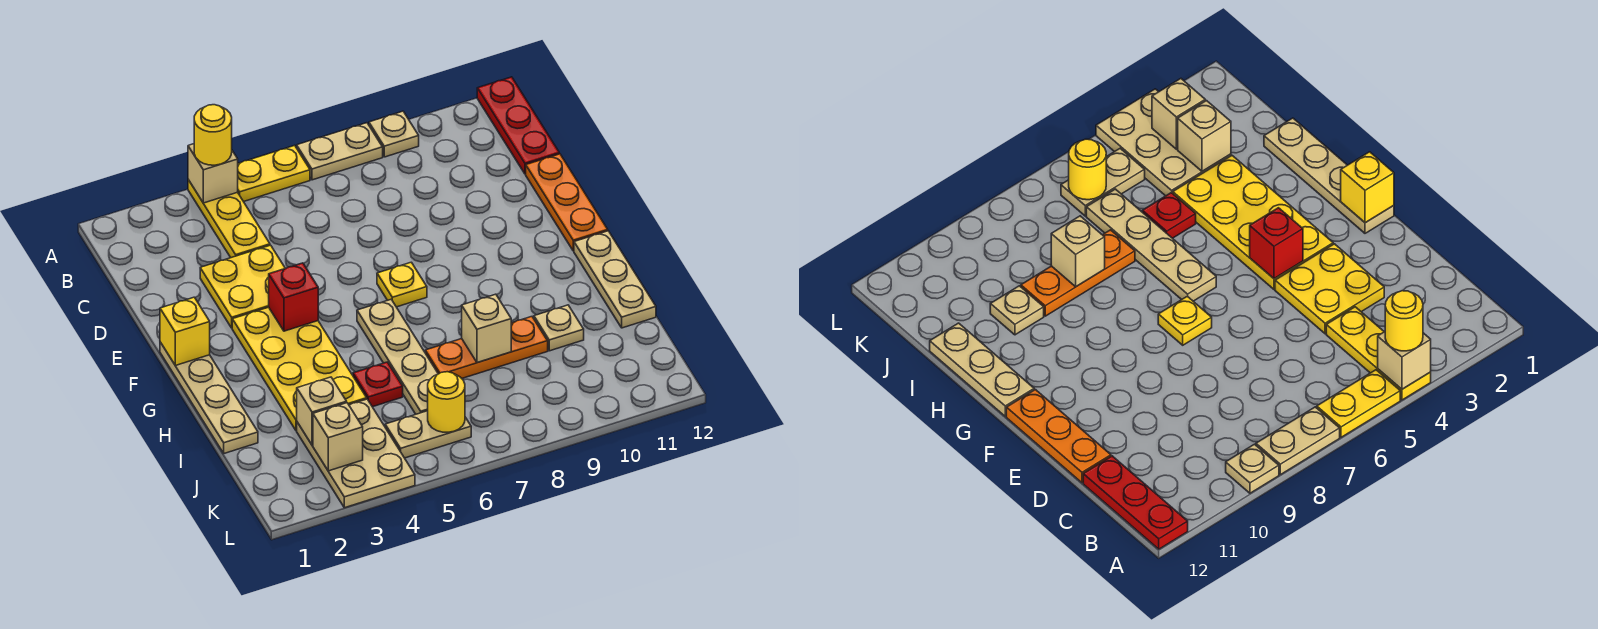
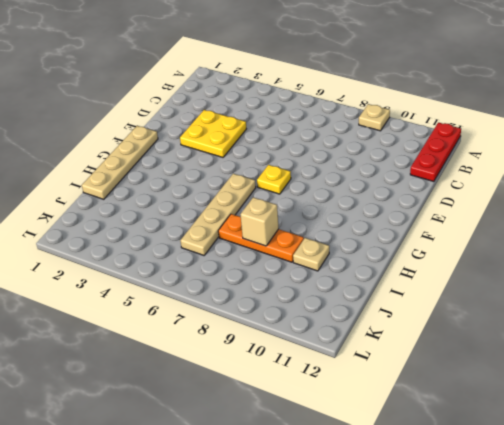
none -> yellow plate A4:C4 level 1
none -> yellow plate A5:A6 level 1
none -> tan plate A7:A8 level 1

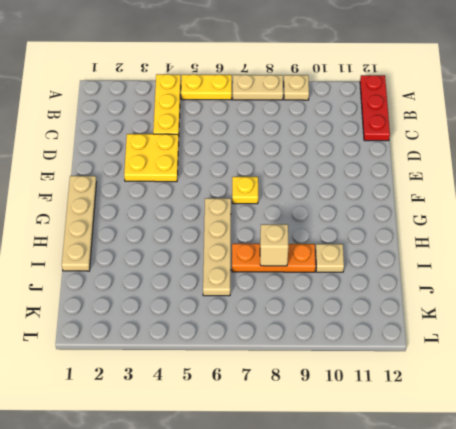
none -> orange plate D12:F12 level 1
none -> yellow plate F3:I4 level 1
none -> tan plate G12:I12 level 1

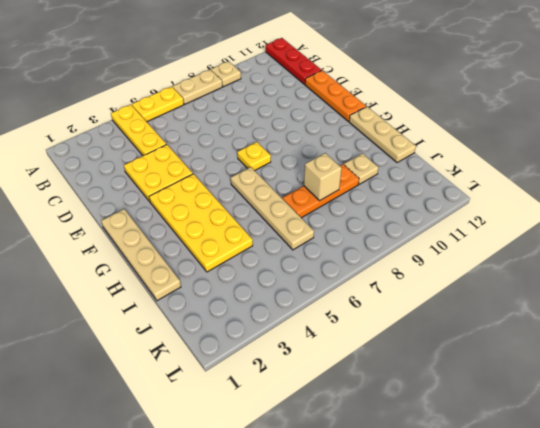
none -> red plate I5 level 1
none -> tan plate J3:L4 level 1
none -> tan plate K5:K6 level 1

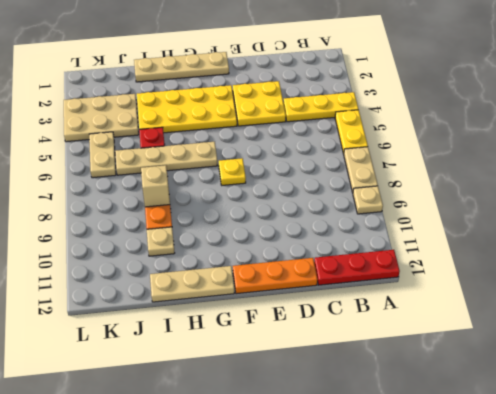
none -> tan brick A4 level 2
none -> yellow brick F1 level 2
none -> red brick F4 level 2

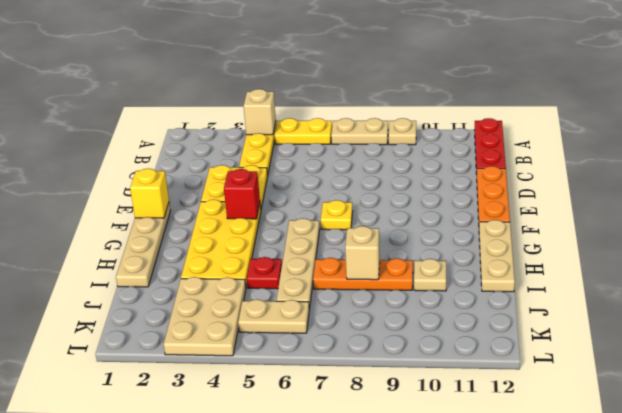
none -> tan brick J3 level 2
none -> tan brick K3 level 2
none -> yellow round brick K6 level 2

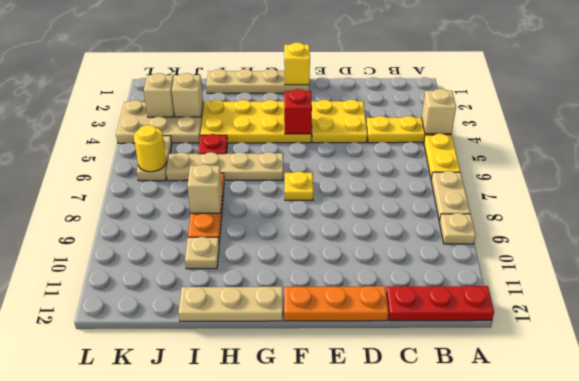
none -> yellow round brick A4 level 3

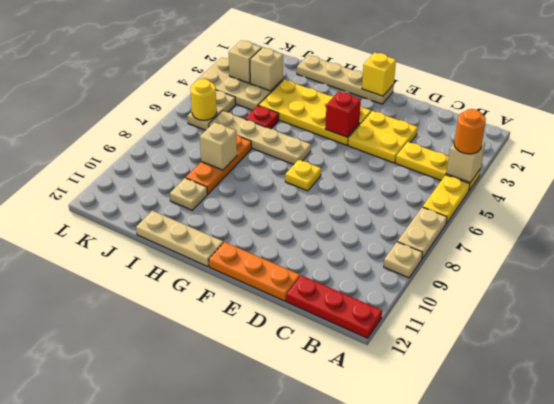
orange round brick A4 level 3 -> yellow round brick A4 level 3

